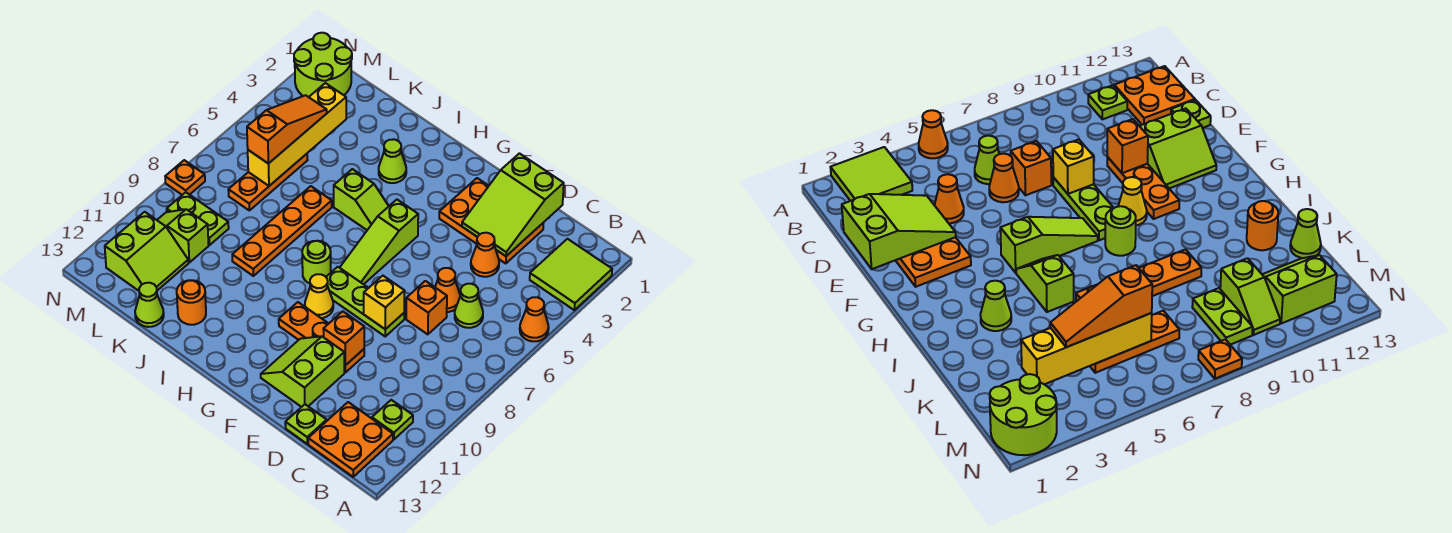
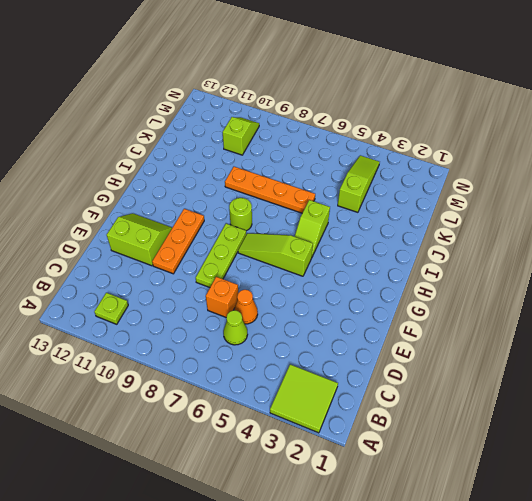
lime slope K4:M4 level 1 top K -> none
none -> orange cone A5 level 1
none -> orange plate B12:C13 level 1
none -> orange plate D2:F3 level 1
none -> orange cone D4 level 1

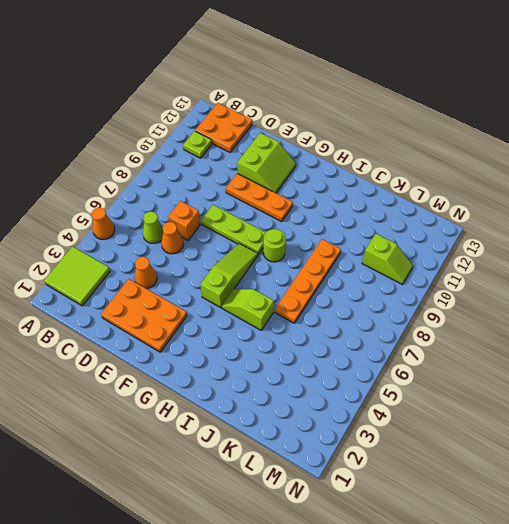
none -> lime plate D13 level 1
none -> yellow cone G9 level 1
none -> lime cone I3 level 1
none -> orange round brick J12 level 1

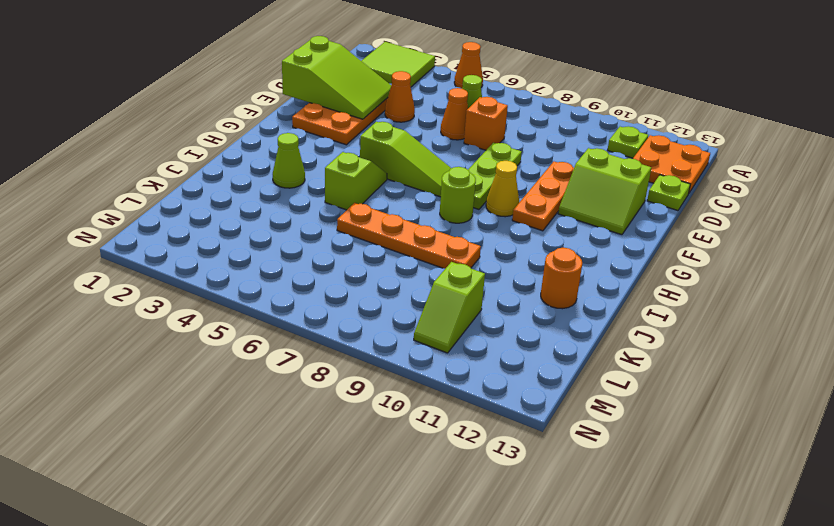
none -> lime cone K13 level 1
none -> orange plate L5:L7 level 1
none -> lime plate L9:M9 level 1
none -> lime slope L11:M12 level 1 top M

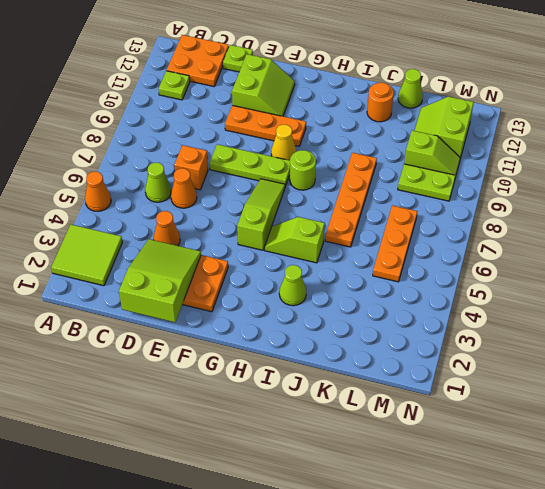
none -> lime round brick M1:N2 level 1
none -> orange plate N8 level 1
none -> yellow brick E8 level 2
none -> orange brick E10 level 2

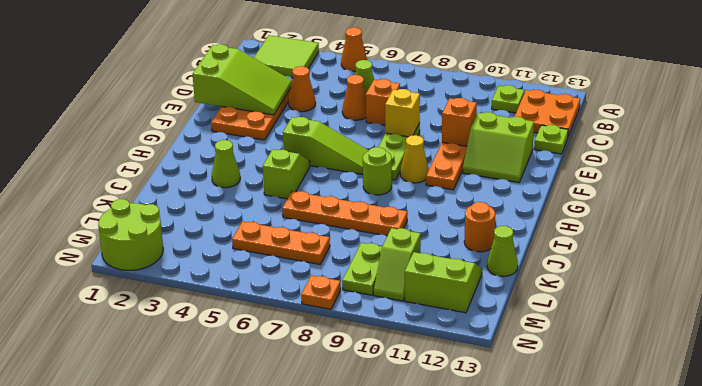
none -> yellow brick L3:L6 level 2
none -> orange slope L4:L6 level 3 top 6

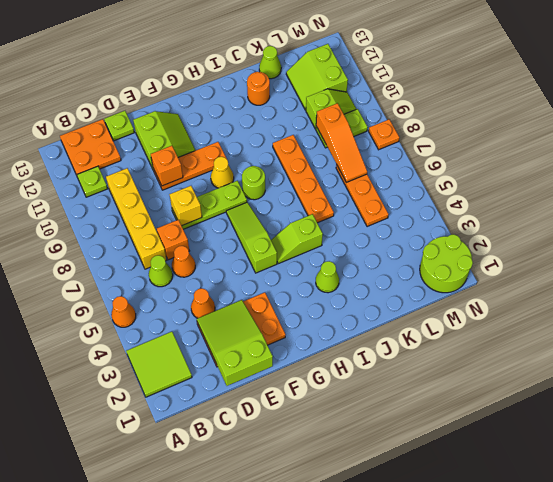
yellow brick C7:C10 level 1 -> yellow brick L3:L6 level 2
orange slope L7:L9 level 2 top 9 -> orange slope L4:L6 level 3 top 6

